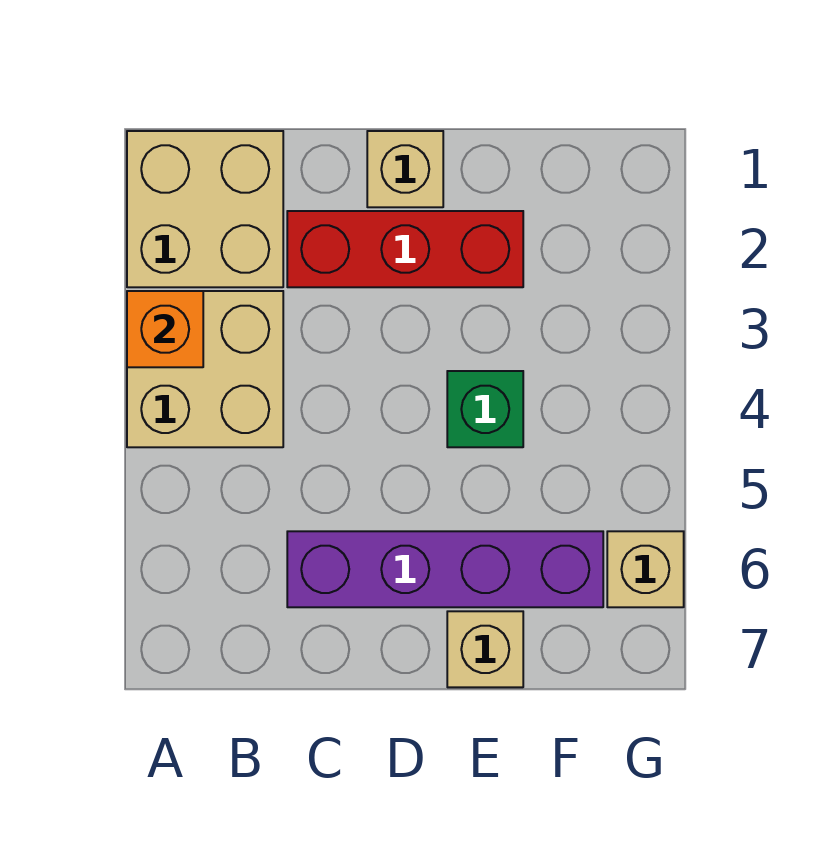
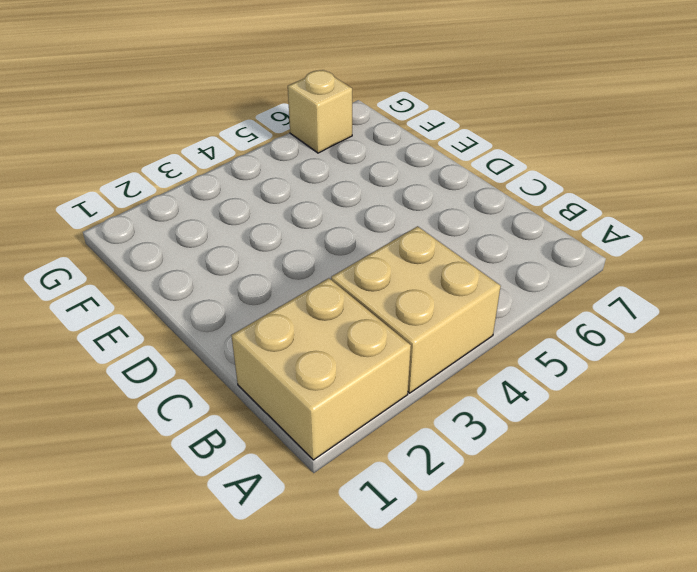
none -> red brick C2:E2 level 1
none -> purple brick C6:F6 level 1

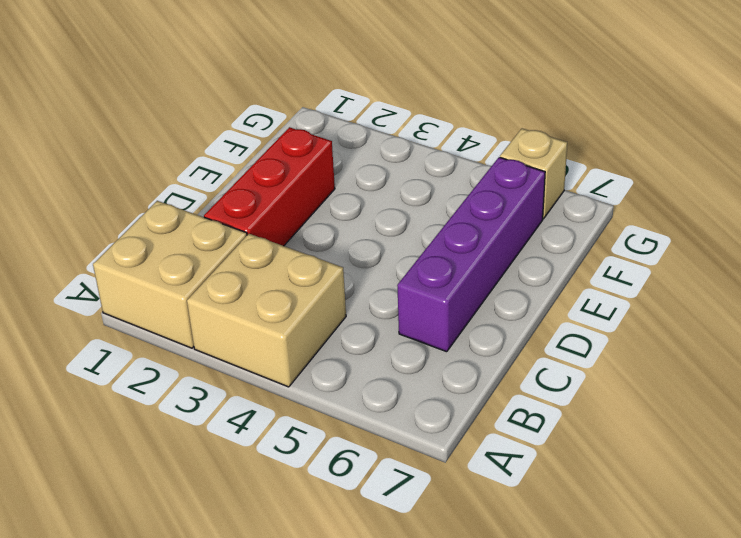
none -> tan brick D1 level 1
none -> green brick E4 level 1

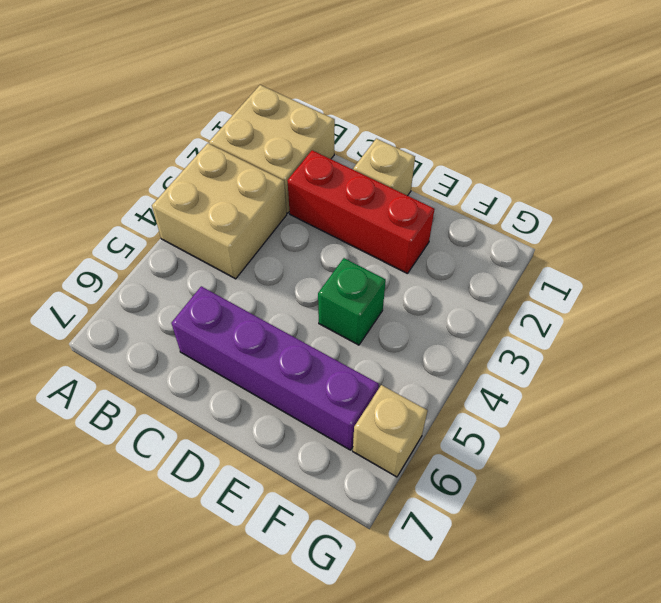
none -> tan brick E7 level 1
none -> orange brick A3 level 2

